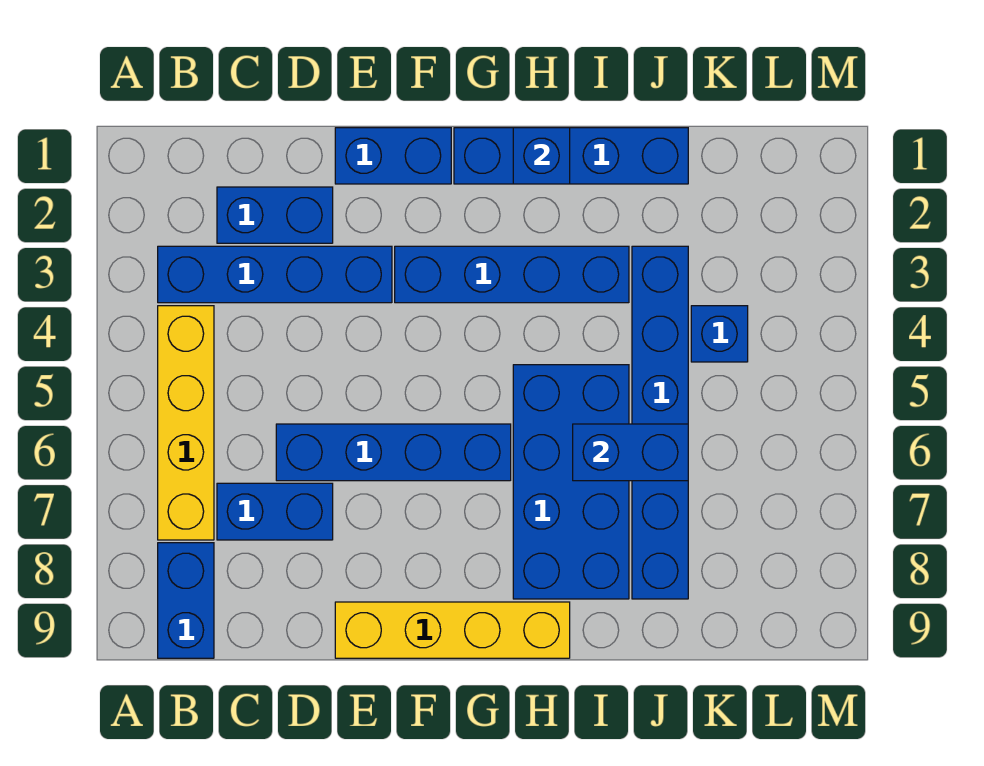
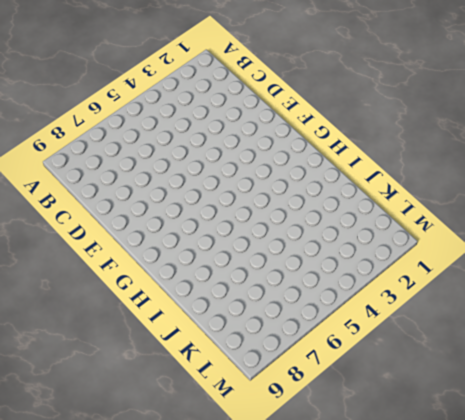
none -> blue brick B3:E3 level 1
none -> yellow brick B4:B7 level 1
none -> blue brick B8:B9 level 1

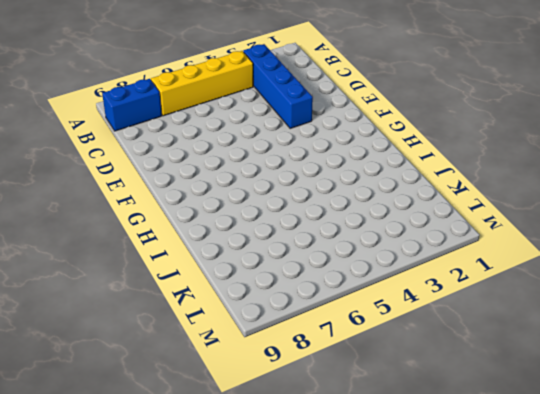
none -> blue brick C2:D2 level 1
none -> blue brick C7:D7 level 1
none -> blue brick D6:G6 level 1

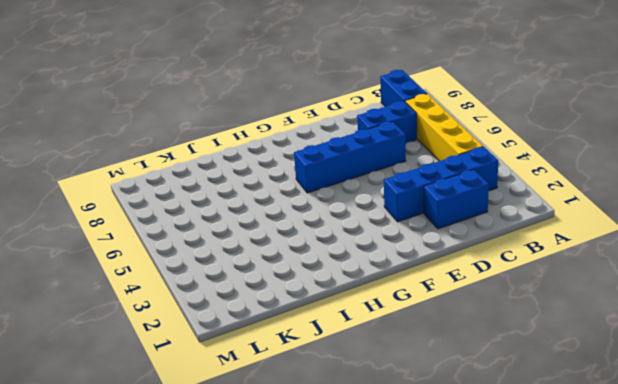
none -> blue brick E1:F1 level 1
none -> yellow brick E9:H9 level 1
none -> blue brick F3:I3 level 1

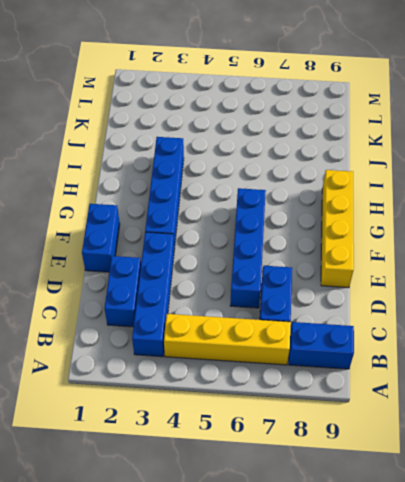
none -> blue brick G1:J1 level 1
none -> blue brick H5:I8 level 1
none -> blue brick J3:J8 level 1

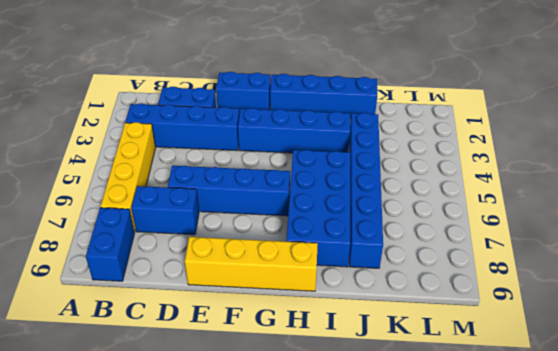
none -> blue brick K4 level 1
none -> blue brick H1 level 2
none -> blue brick I6:J6 level 2

